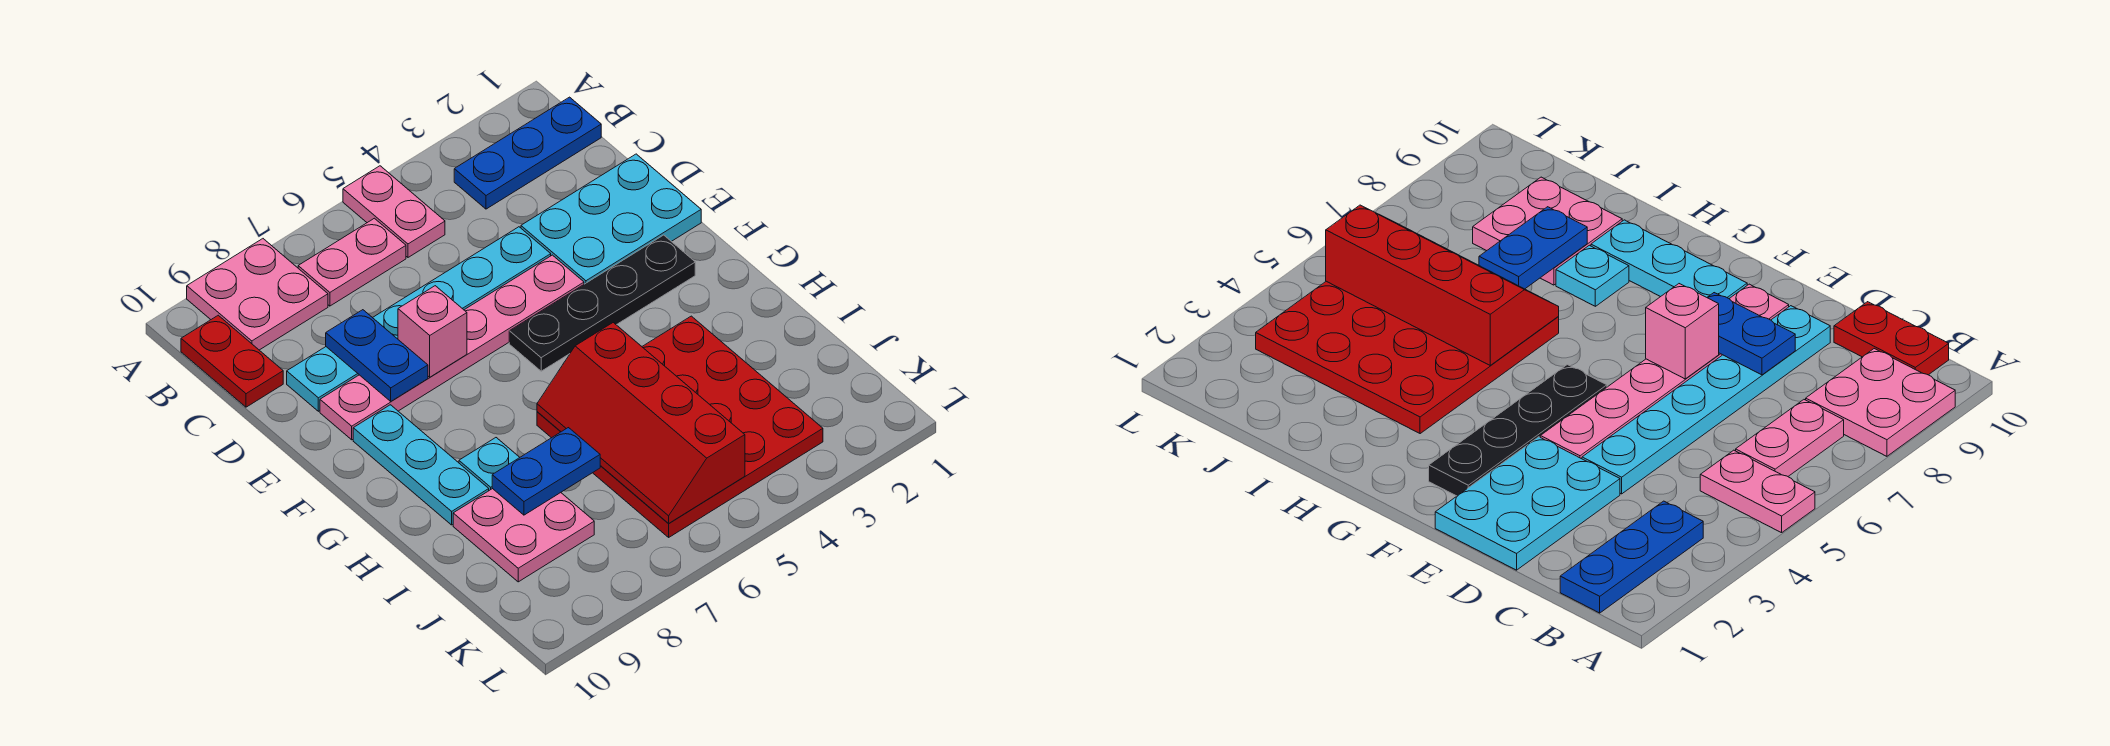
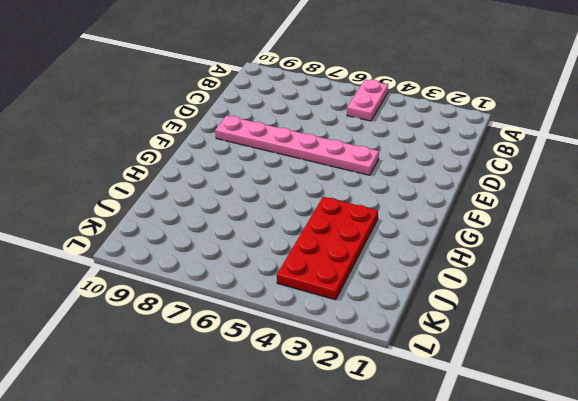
red plate H3:K4 level 1 -> red plate H3:K6 level 1
none -> pink plate A8:B9 level 1
none -> blue plate B1:B3 level 1
none -> pink plate B6:B7 level 1

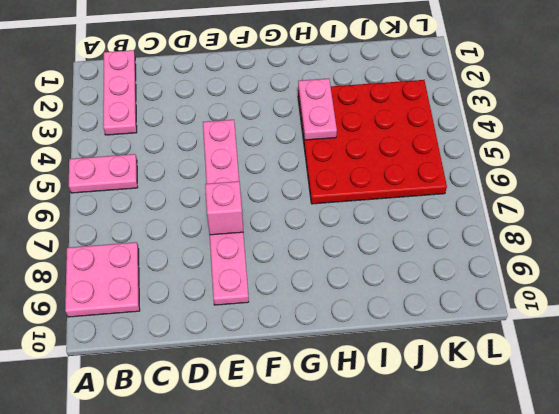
pink plate B1:B3 level 1 -> blue plate B1:B3 level 1
pink plate H3:H4 level 2 -> pink plate B6:B7 level 1
none -> red plate B10:C10 level 1
none -> cyan plate D1:E3 level 1
none -> cyan plate D4:D9 level 1

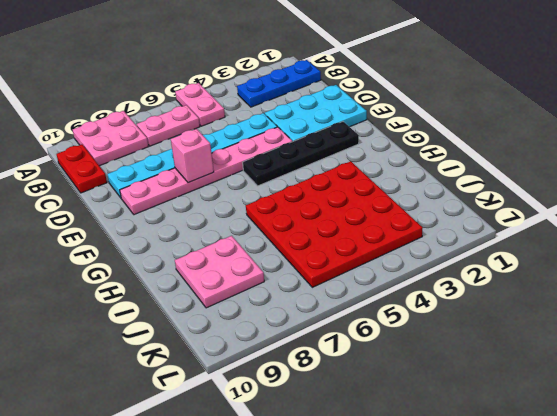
none -> cyan plate F9:H9 level 1
none -> cyan plate H8 level 1
none -> blue plate D8:E8 level 2

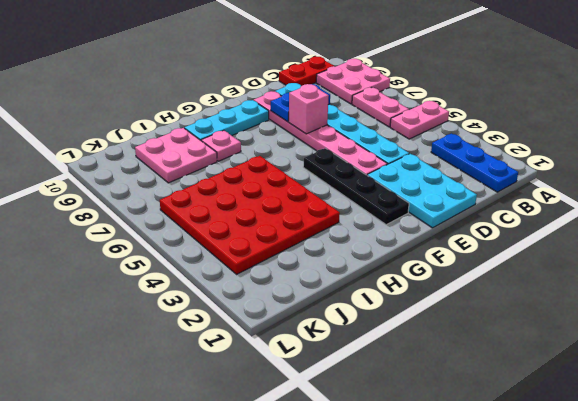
pink plate H8 level 1 -> cyan plate H8 level 1
none -> red slope H5:K6 level 2 top 5
none -> blue plate I7:I8 level 2

